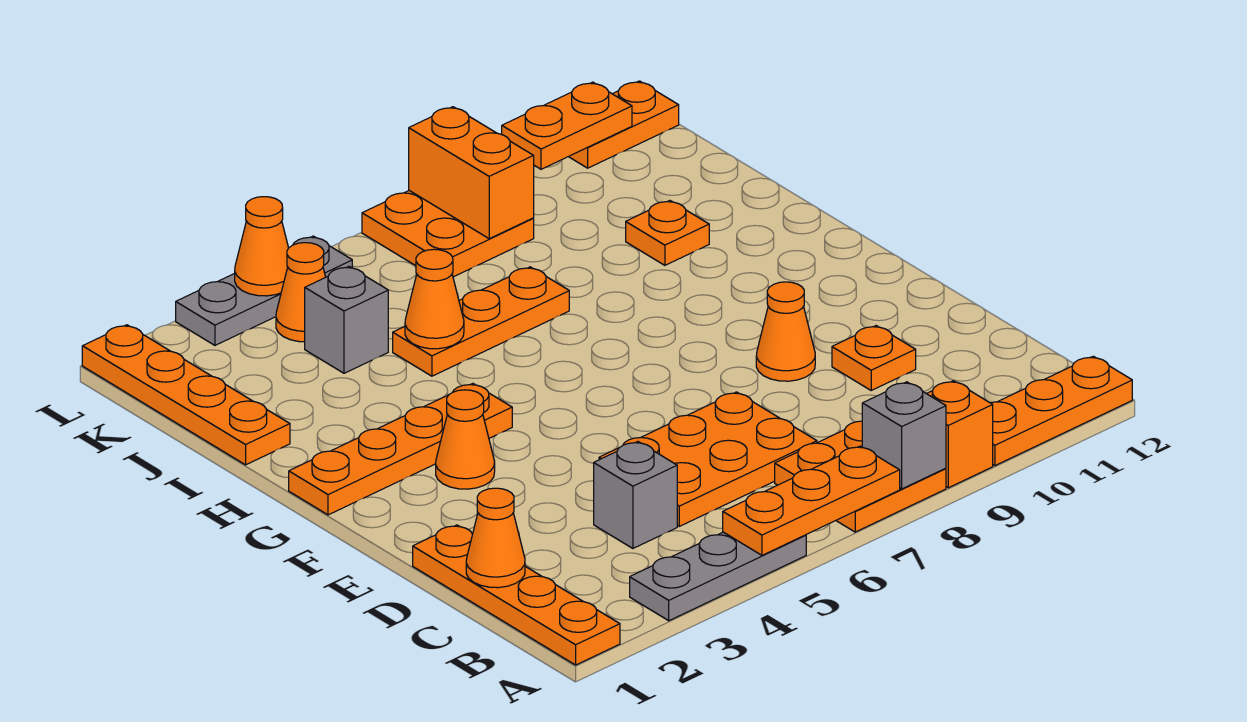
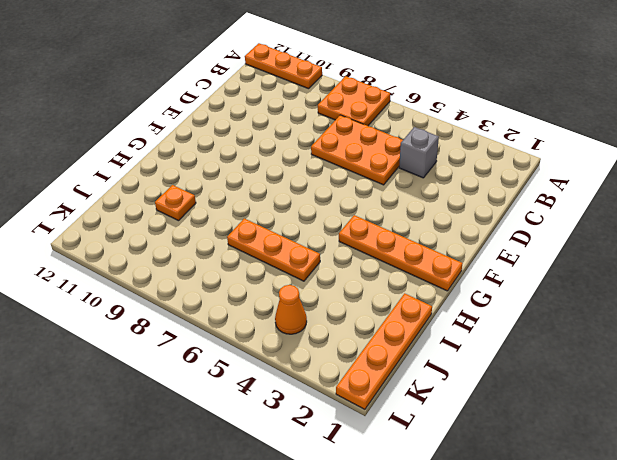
none -> orange plate A1:D1 level 1
none -> grey plate A3:A5 level 1
none -> orange brick A9 level 1

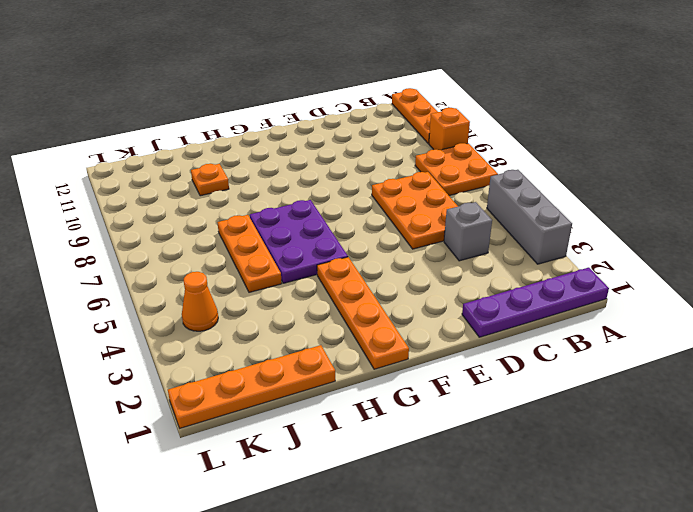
purple plate A1:D1 level 1 -> orange plate A1:D1 level 1
grey brick A3:A5 level 1 -> grey plate A3:A5 level 1
purple plate G5:H7 level 1 -> none
none -> orange plate D10 level 1
none -> orange cone E9 level 1
none -> orange cone F3 level 1

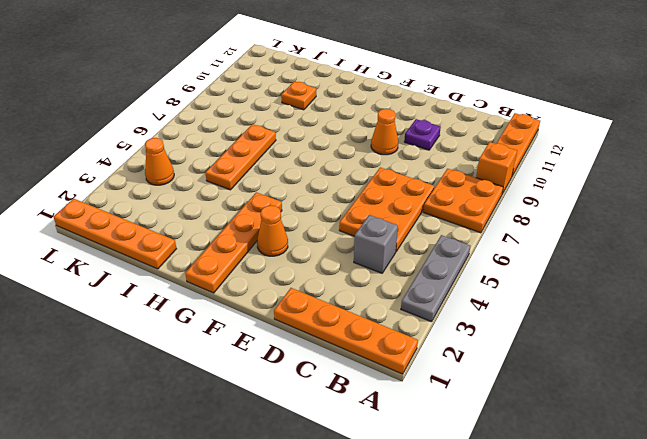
purple plate D10 level 1 -> orange plate D10 level 1
none -> grey brick J4 level 1
none -> orange plate K7:L8 level 1
none -> grey plate L3:L5 level 1

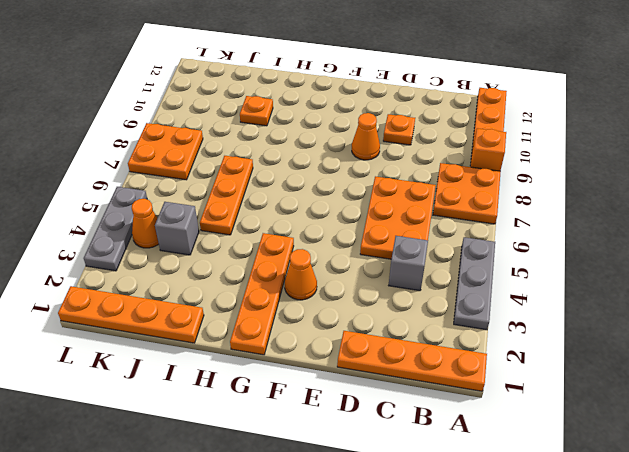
none -> orange plate L11:L12 level 1
none -> orange plate A5:A7 level 2
none -> grey brick A8 level 2

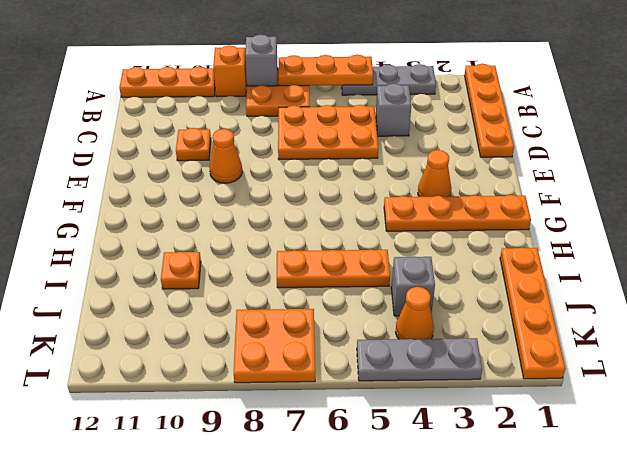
none -> orange plate L11:L12 level 1
none -> orange cone C1 level 2
none -> orange cone I5 level 2

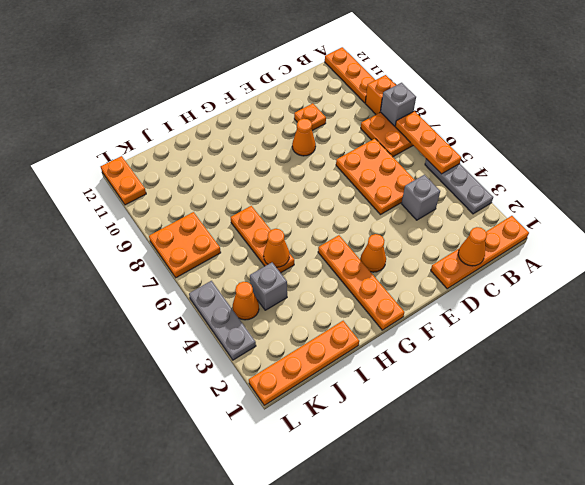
none -> orange plate I10 level 1
none -> orange brick K8:L8 level 2
none -> orange cone L4 level 2

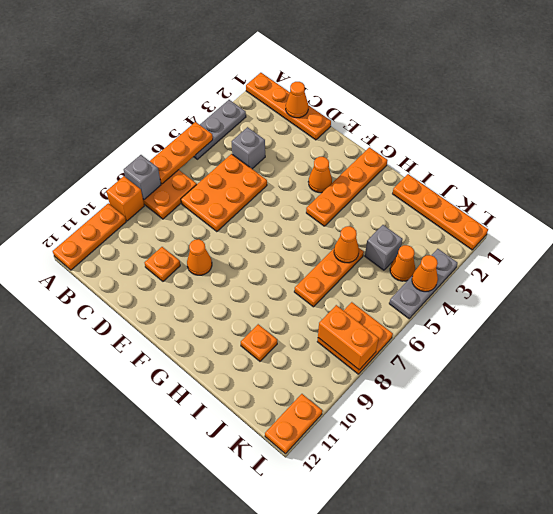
none -> orange plate L10:L11 level 2

